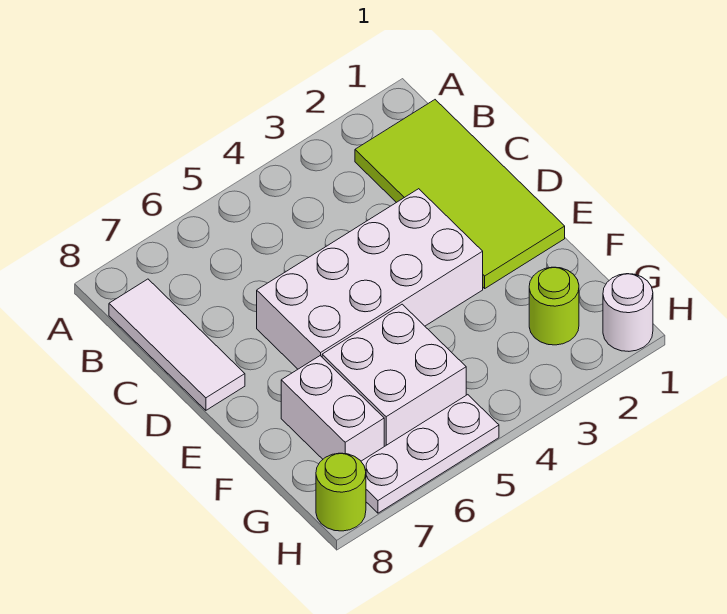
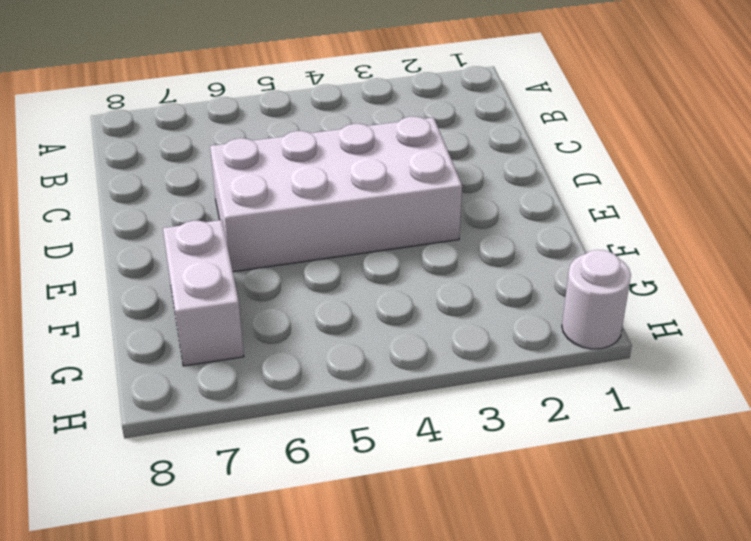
none -> lime tile B1:E2 level 1
none -> white tile B8:D8 level 1

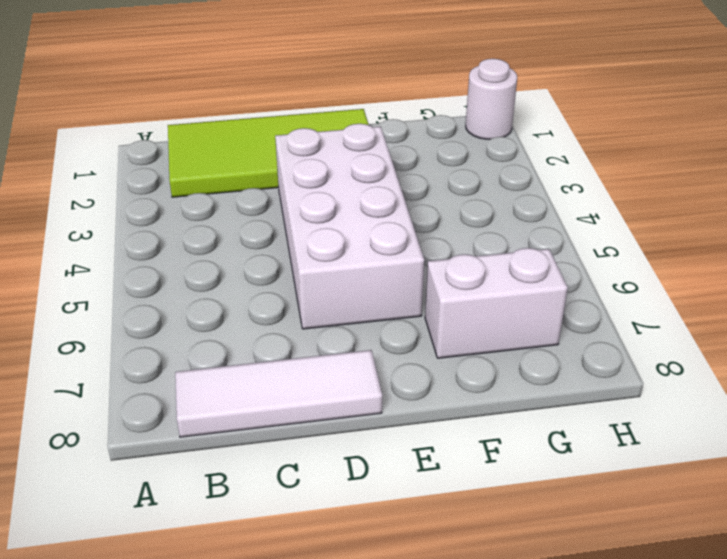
none -> white brick F5:G6 level 1
none -> lime round brick G2 level 1

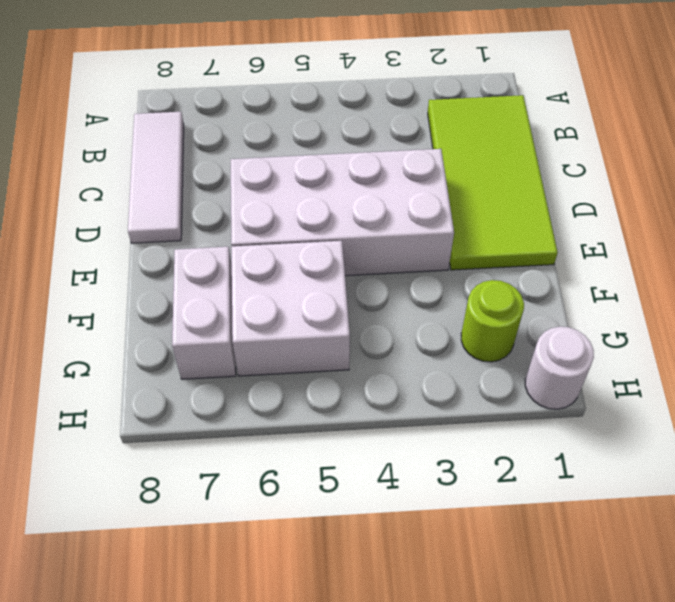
none -> white plate H5:H7 level 1
none -> lime round brick H8 level 1

